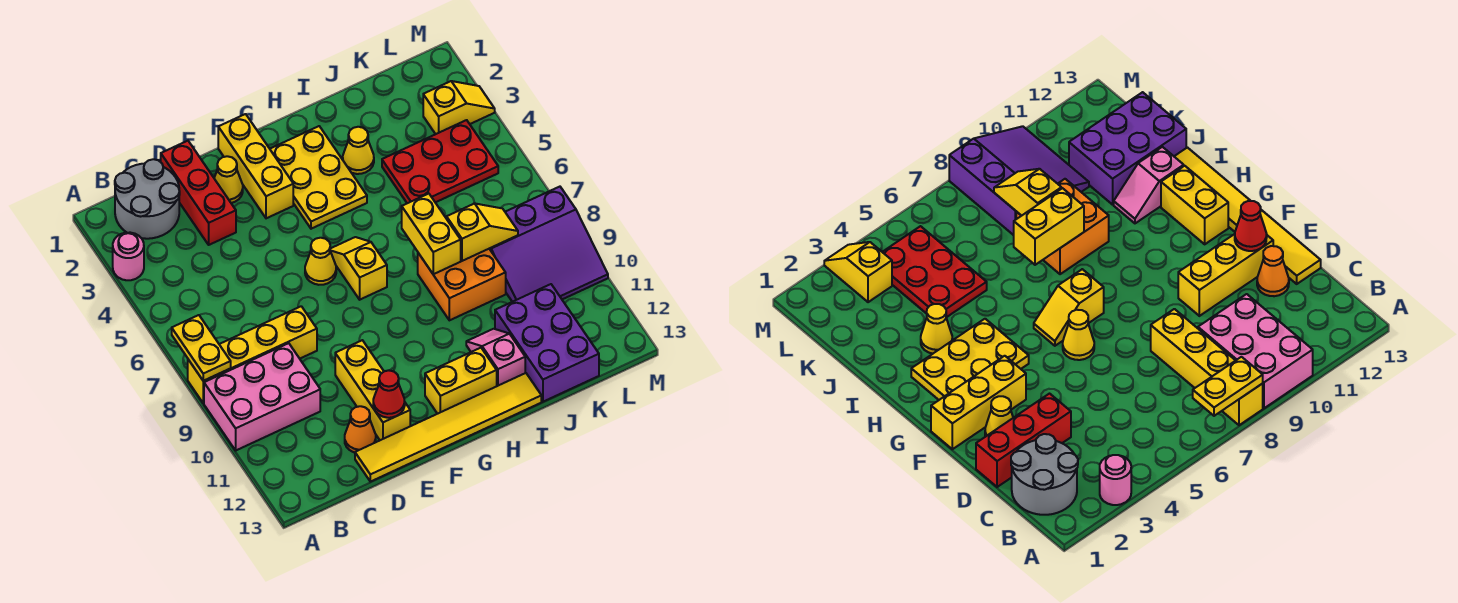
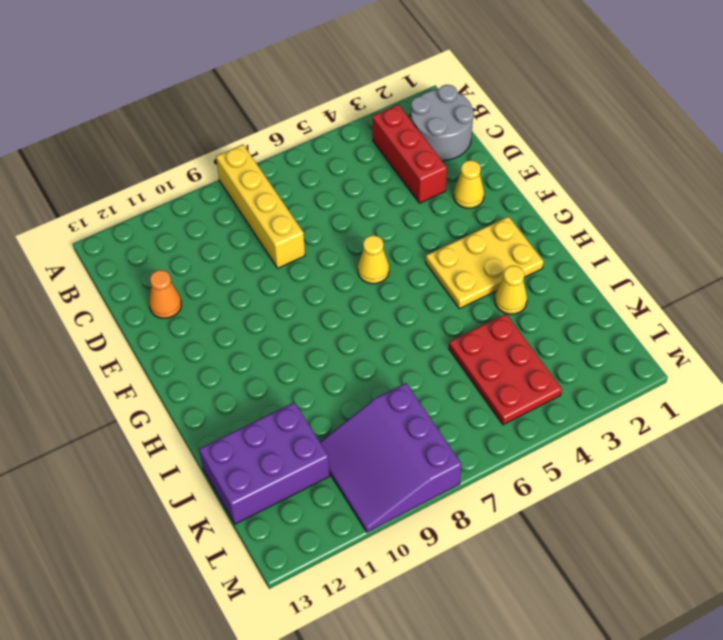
red brick B3:D3 level 1 -> red brick D1:D3 level 1
none -> pink round brick A3 level 1
none -> pink brick A9:C10 level 1
none -> yellow tile D13:I13 level 1

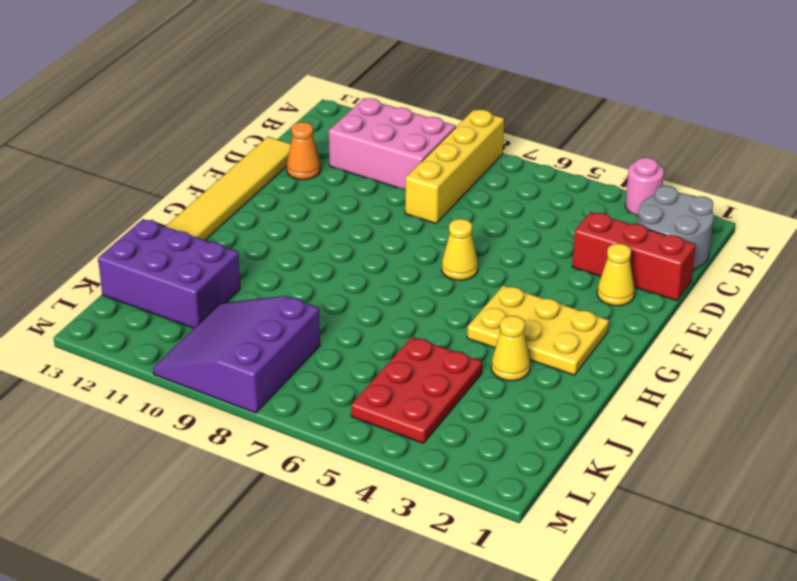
pink brick B9:C11 level 1 -> pink brick A9:C10 level 1
none -> yellow brick E10:E12 level 1
none -> yellow brick F1:F3 level 1
none -> yellow slope G6:G7 level 1 top 7

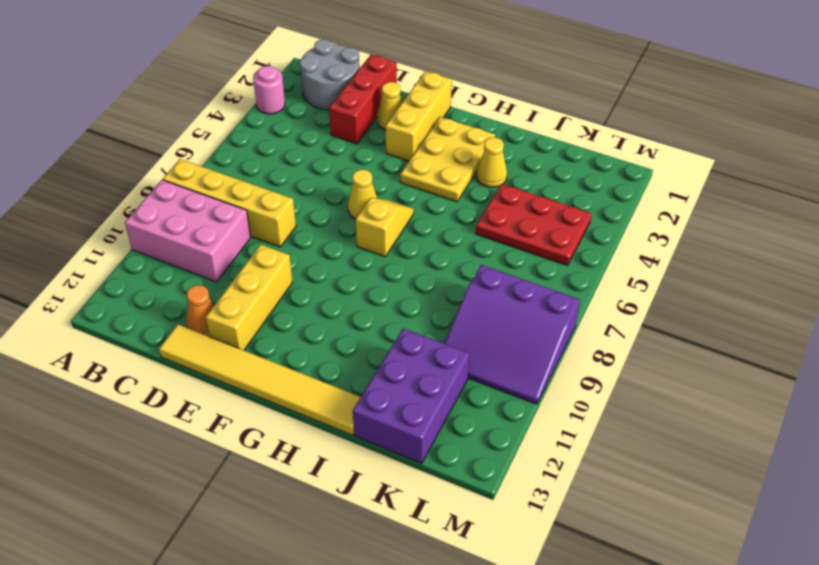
none -> yellow brick G12:H12 level 1
none -> orange brick I8:J9 level 1
none -> pink slope I11:I12 level 1 top 12

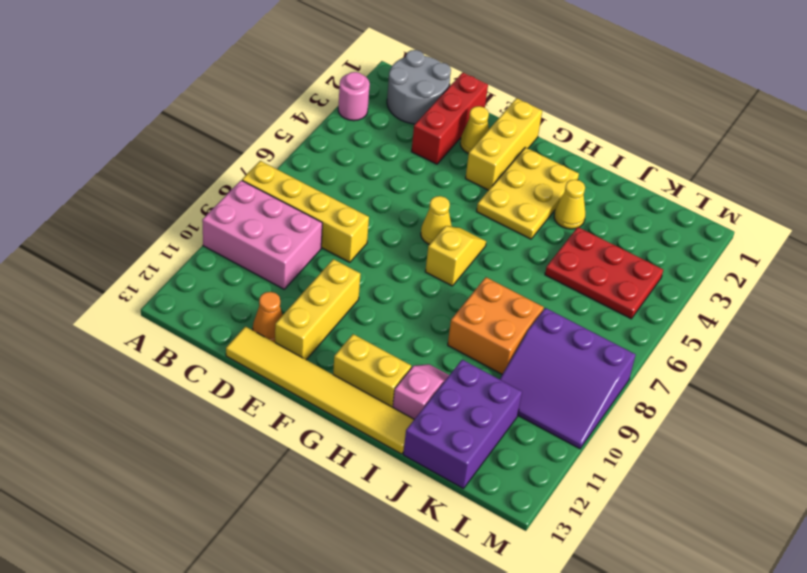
none -> yellow slope L3:M3 level 1 top L
none -> yellow plate A7:A8 level 2
none -> red cone E12 level 2

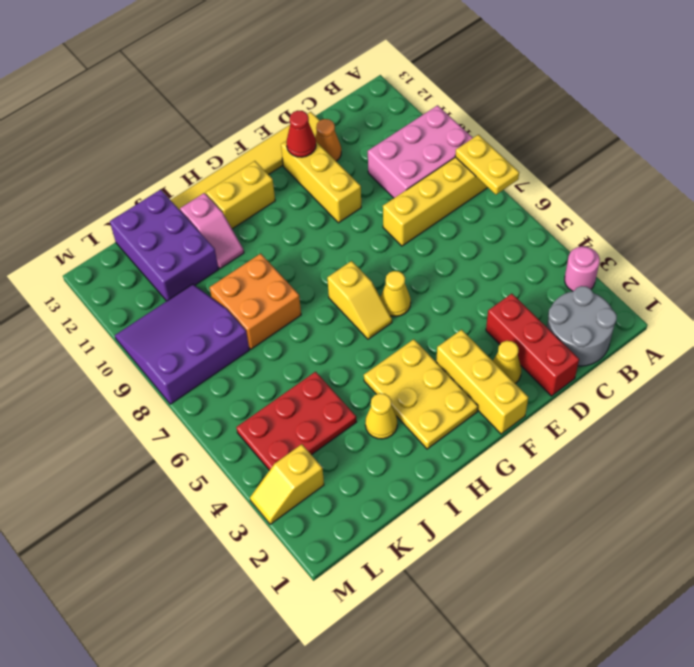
none -> yellow brick I7:I8 level 2
none -> yellow slope J8:K8 level 2 top J

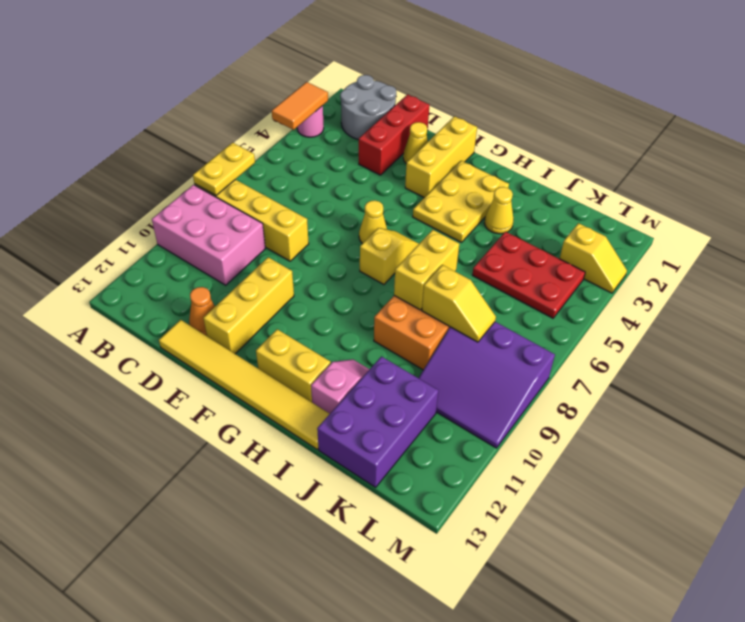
orange tile A3:A4 level 2 -> none
none -> red cone E12 level 2

